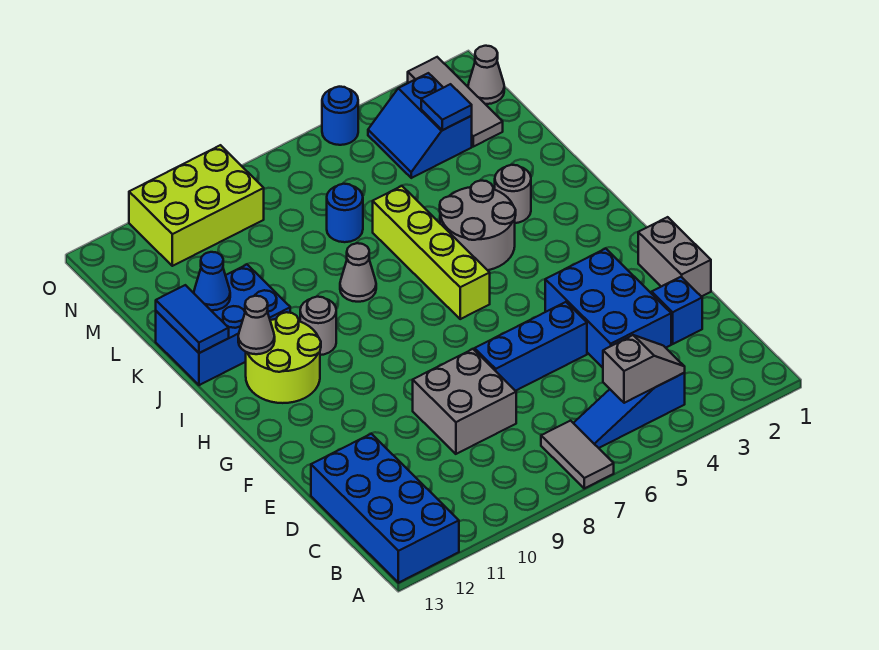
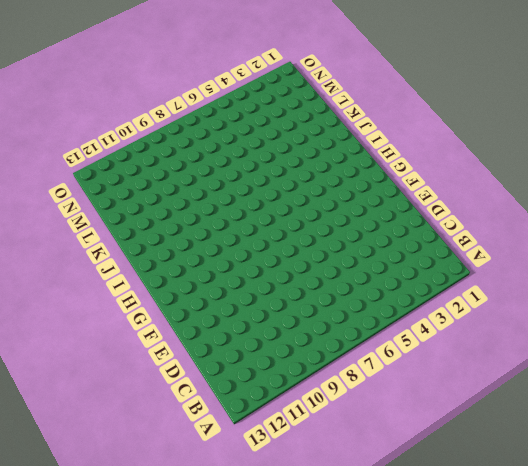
none -> grey tile A7:B7 level 1
none -> blue brick A12:D13 level 1
none -> blue slope B4:B6 level 1 top 4

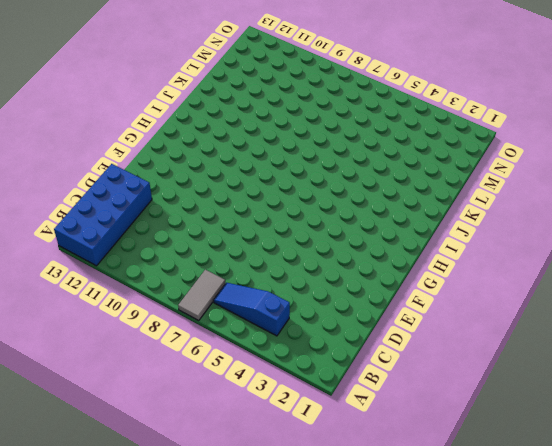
none -> blue brick D2 level 1
none -> blue brick D3:F4 level 1
none -> grey brick D8:E9 level 1

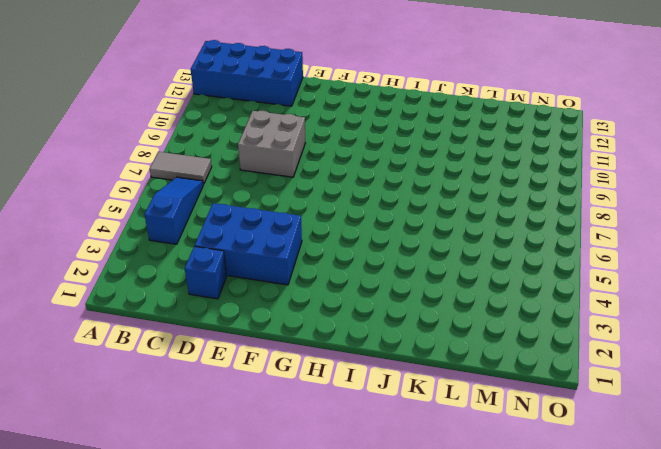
none -> grey brick E1:F1 level 1
none -> blue brick E5:E7 level 1
none -> lime brick H6:K6 level 1

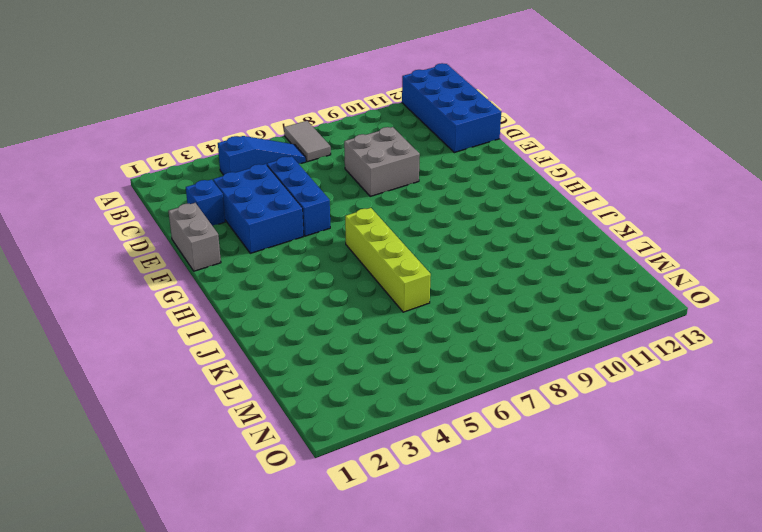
blue brick D5:F5 level 1 -> blue brick E5:E7 level 1
none -> lime round brick H11:I12 level 1
none -> grey round brick I4:J5 level 1
none -> grey round brick I10 level 1

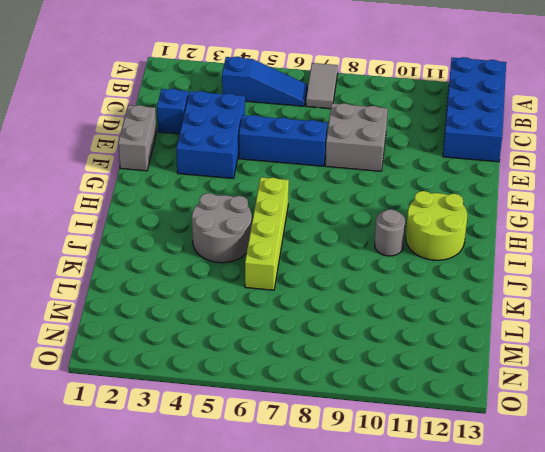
none -> grey round brick J3 level 1
none -> grey cone J8 level 1
none -> blue brick J11:K13 level 1

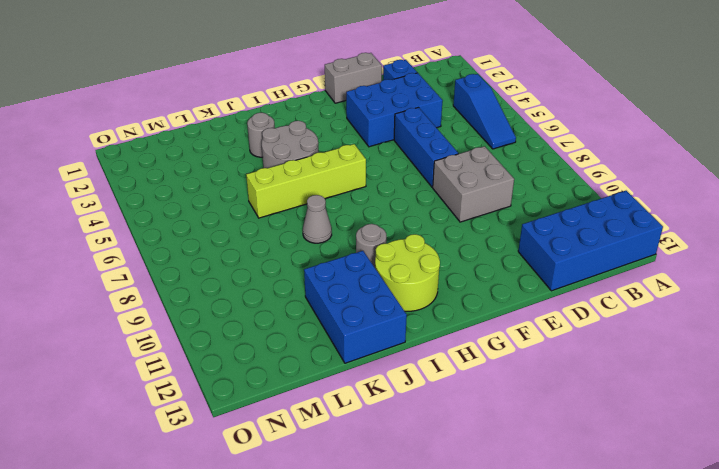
none -> grey tile A7:B7 level 1
none -> blue round brick L7 level 1
none -> grey tile M2:O2 level 1

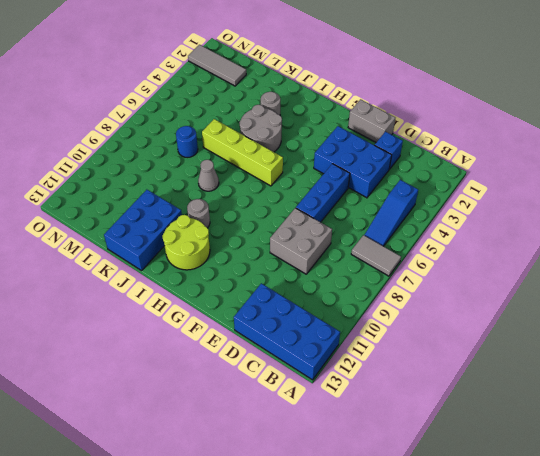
none -> blue slope M3:N4 level 1 top 3
none -> grey cone N1 level 1
none -> lime brick N9:O11 level 1

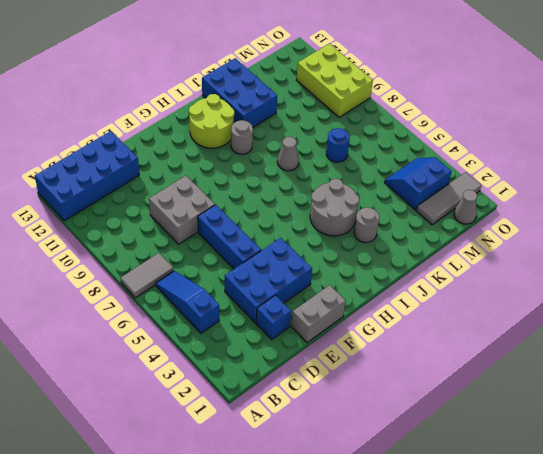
none -> lime brick H6:K6 level 1
none -> blue round brick O5 level 1
none -> grey slope B4:B5 level 2 top 5

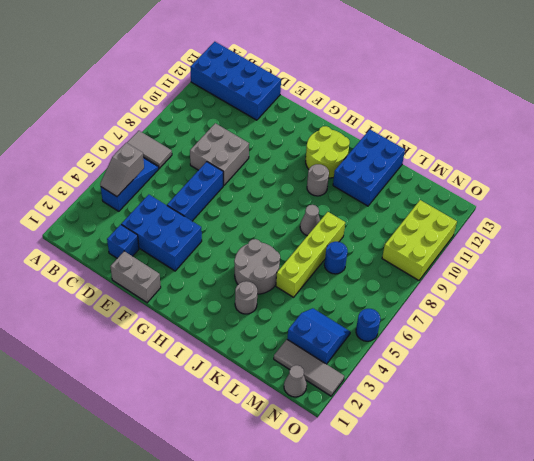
lime brick K5:K8 level 1 -> lime brick H6:K6 level 1
none -> grey cone I12 level 2
none -> blue tile J13:K13 level 2
none -> blue cone K12 level 2

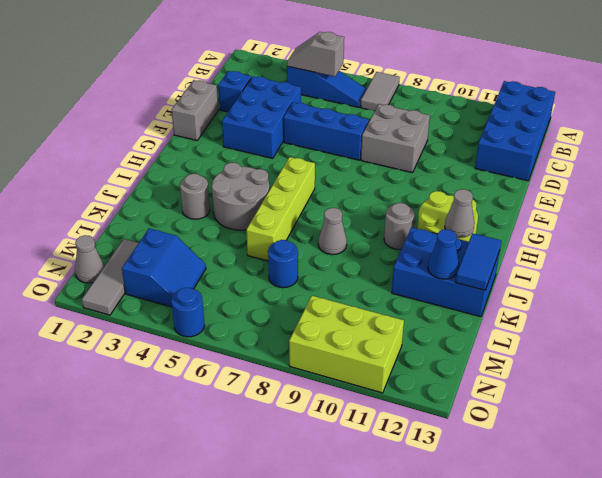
none -> blue tile M3 level 2

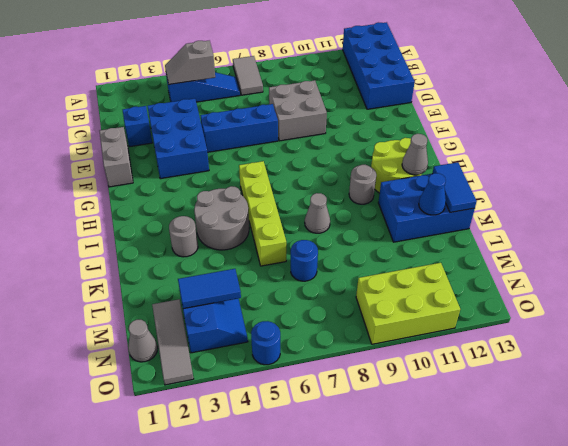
blue tile M3:M4 level 2 -> blue tile M3 level 2

